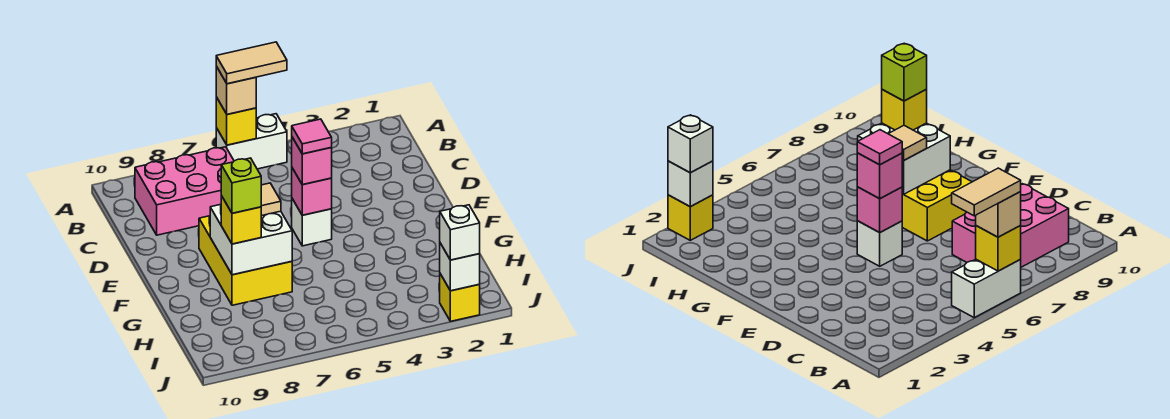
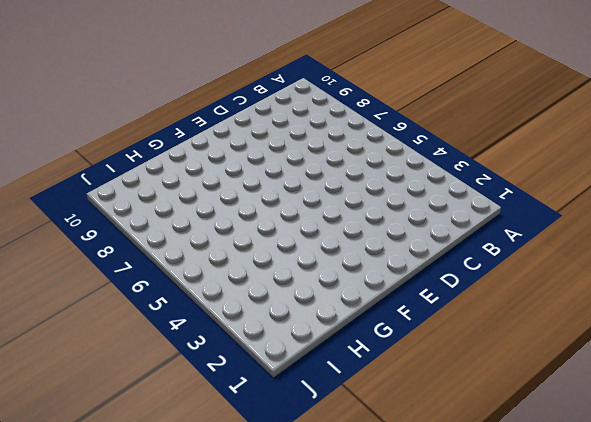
none -> white brick A5:A6 level 1
none -> pink brick B7:C9 level 1
none -> white brick E5 level 1

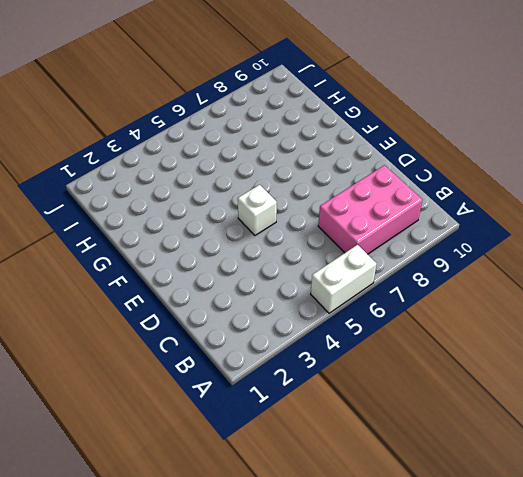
none -> yellow brick E7:G8 level 1
none -> yellow brick J2 level 1
none -> yellow brick A6 level 2

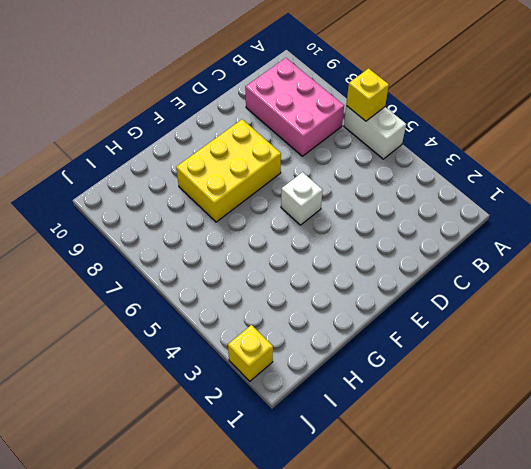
none -> pink brick E5 level 2
none -> white brick F7:G8 level 2
none -> white brick J2 level 2

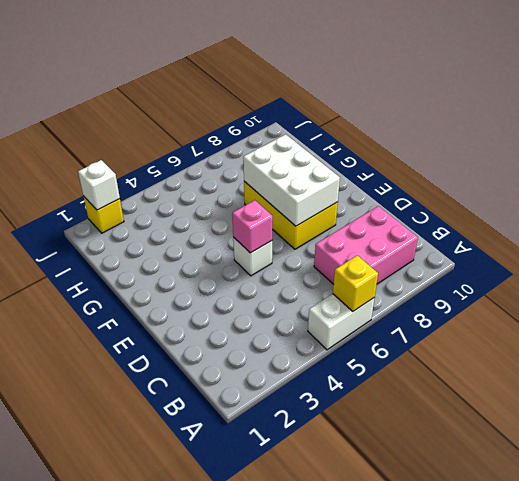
white brick E7:G8 level 2 -> white brick F7:G8 level 2
none -> tan brick A6 level 3
none -> pink brick E5 level 3
none -> tan tile F7 level 3

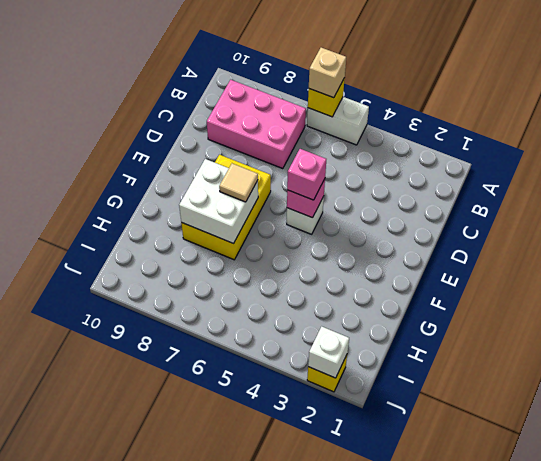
none -> yellow brick G8 level 3
none -> white brick J2 level 3
none -> tan tile A5:A6 level 4

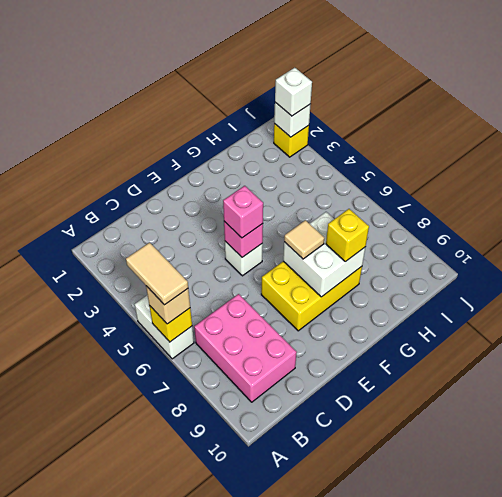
none -> pink tile E5 level 4
none -> lime brick G8 level 4

